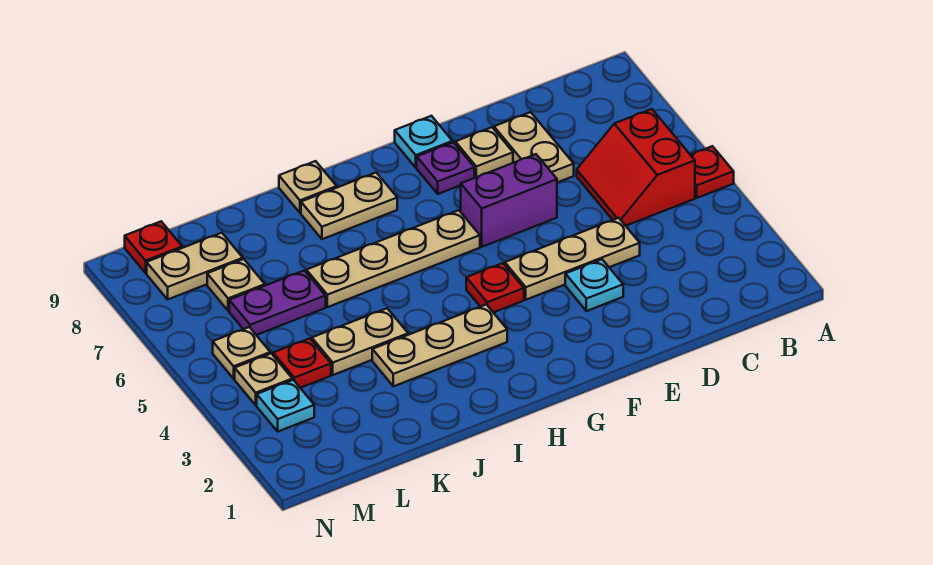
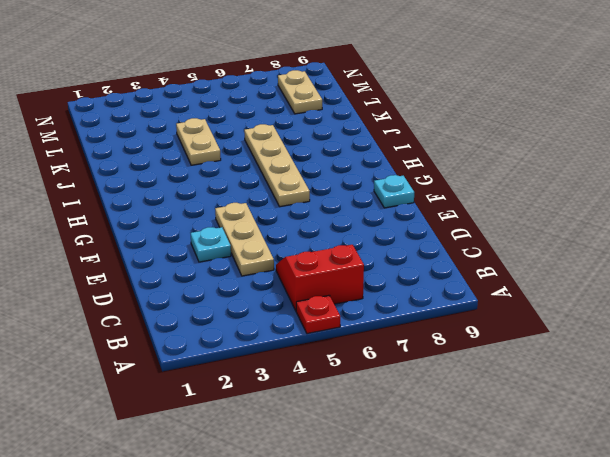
none -> tan plate D7:D8 level 1
none -> purple brick E6:F6 level 1
none -> tan plate E8 level 1

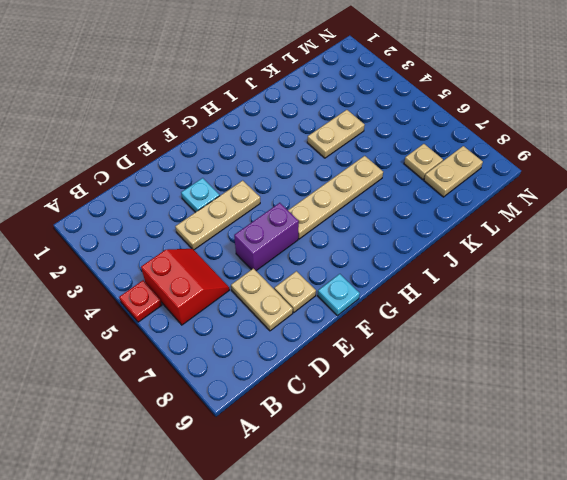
none -> purple plate F8 level 1
none -> red plate G4 level 1
none -> tan plate H3:J3 level 1

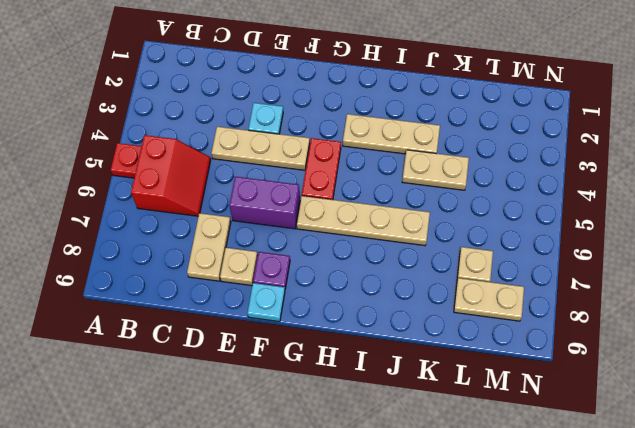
red plate G4:G5 level 1 -> red plate G4 level 1
none -> tan plate H8:I8 level 1
none -> tan plate I9 level 1
none -> purple plate K6:L6 level 1

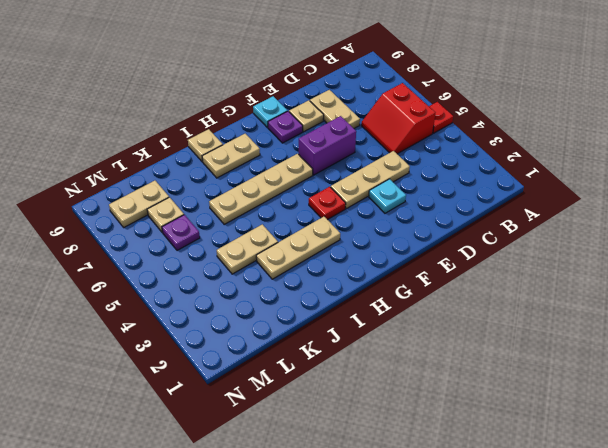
purple plate L6 level 1 -> purple plate K6:L6 level 1
none -> red plate L4 level 1
none -> cyan plate M3 level 1
none -> tan plate M4 level 1

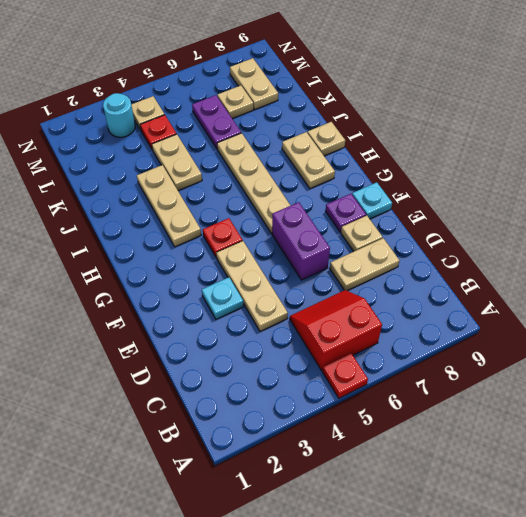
cyan round brick M3 level 1 -> cyan plate M3 level 1
none -> tan plate M5 level 1
none -> red plate M9 level 1

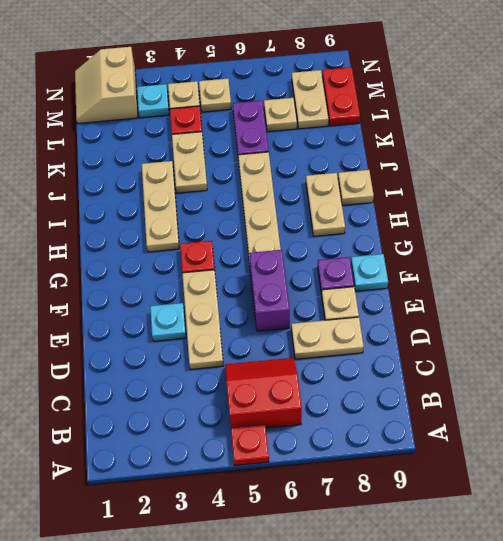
red plate L9:M9 level 1 -> red plate M9 level 1
tan slope M1:N2 level 1 top 2 -> none

